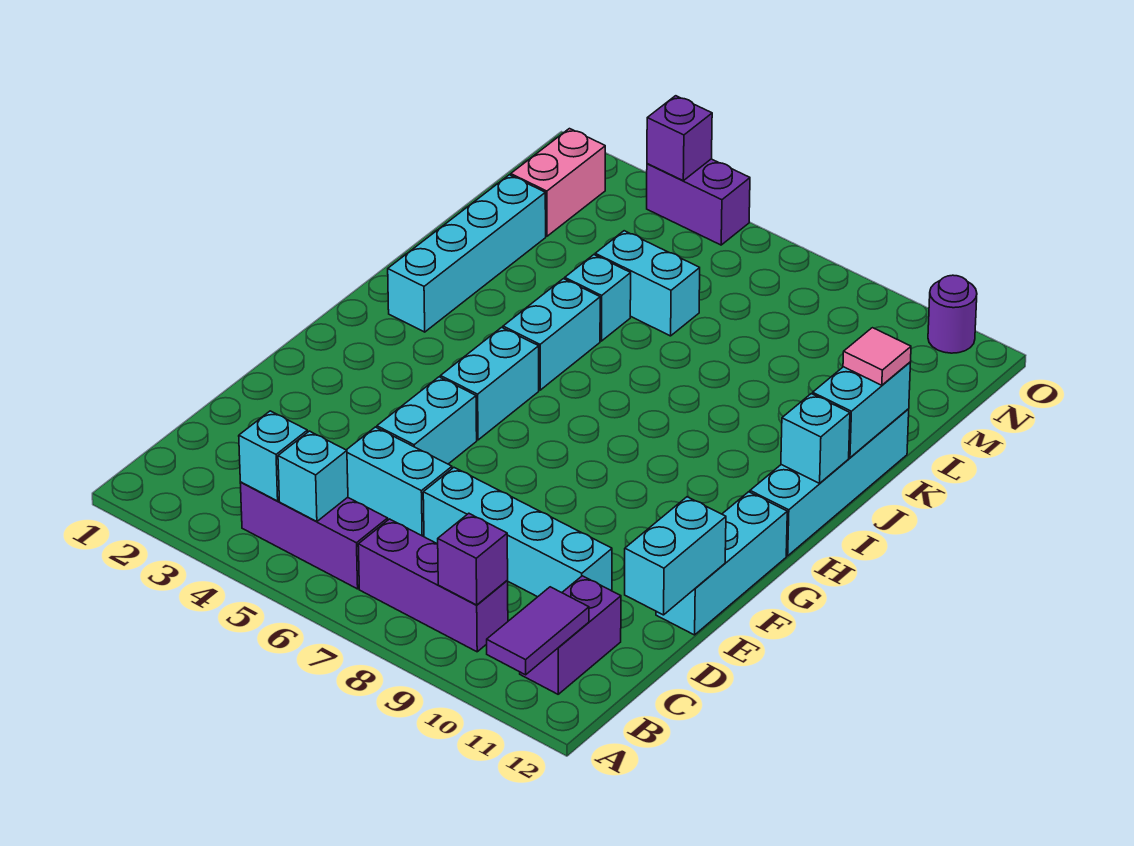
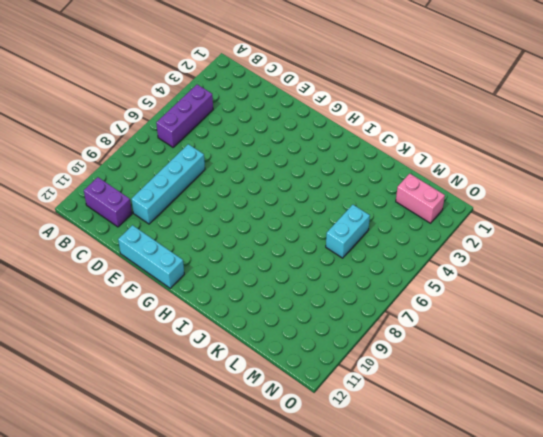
none -> purple brick B7:B9 level 1
none -> cyan brick D5:D6 level 1
none -> cyan brick E5:F5 level 1

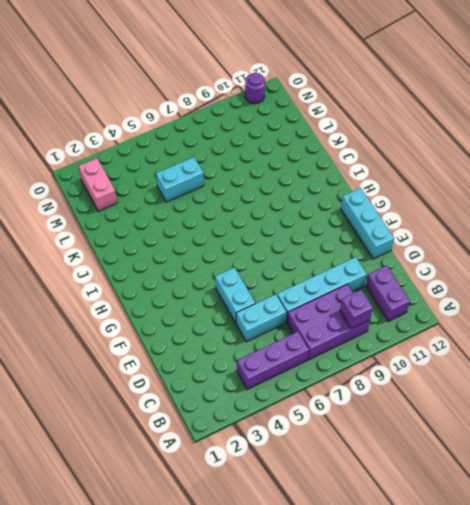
purple brick B7:C9 level 1 -> purple brick B7:B9 level 1
none -> cyan brick G5:H5 level 1
none -> cyan brick H12:K12 level 1
none -> cyan brick I2:L2 level 1

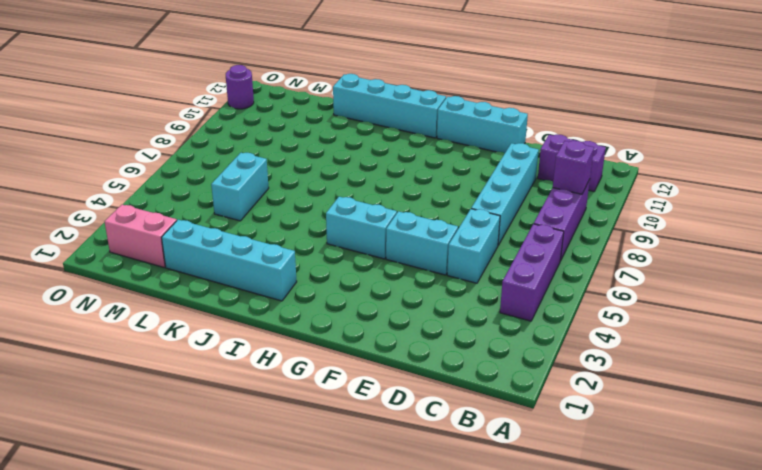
none -> cyan brick I5:J5 level 1
none -> cyan brick K5 level 1
none -> purple brick O4:O5 level 1

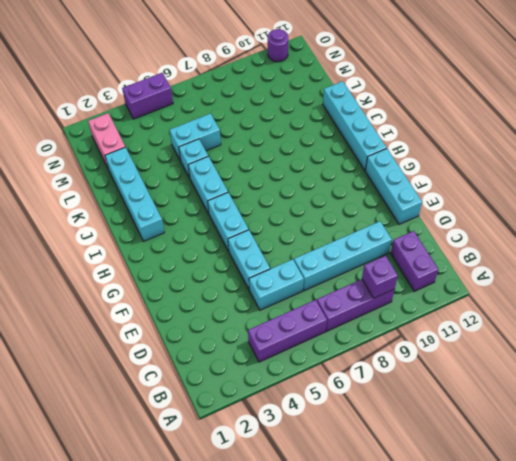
none -> purple tile A11:B11 level 2
none -> cyan brick B4 level 2
none -> cyan brick B5 level 2

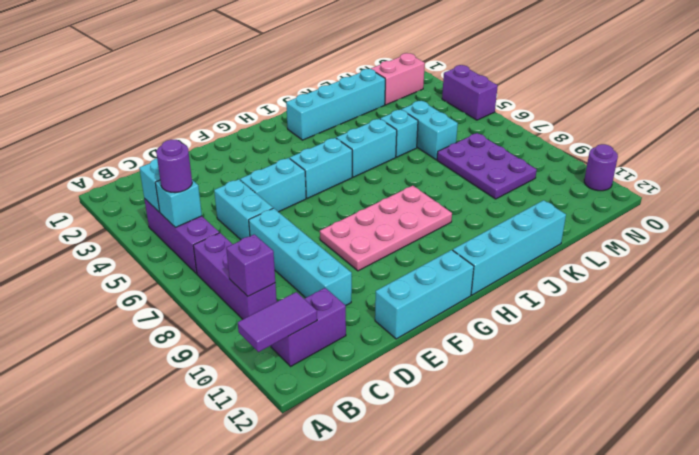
purple round brick B5 level 3 -> none
pink plate F8:I9 level 1 -> none
purple plate L7:M9 level 1 -> none
none -> cyan brick D12:E12 level 2
none -> cyan brick I12 level 2
none -> cyan brick J12:K12 level 2

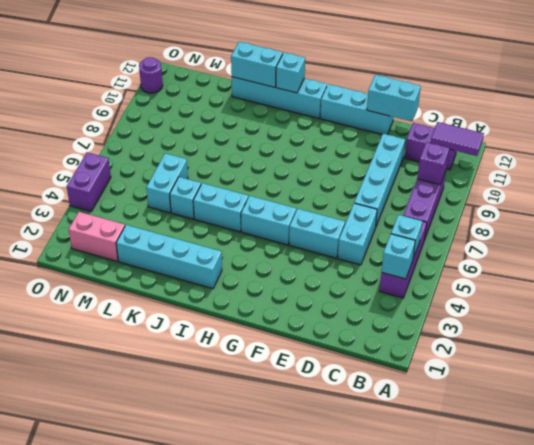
none -> purple brick O4 level 2
none -> pink tile K12 level 3

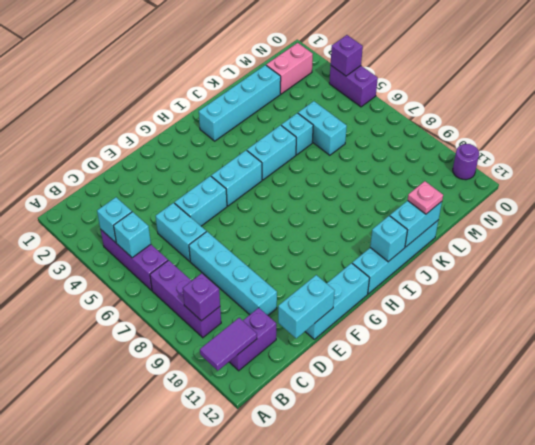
pink plate K12 level 3 -> pink tile K12 level 3

